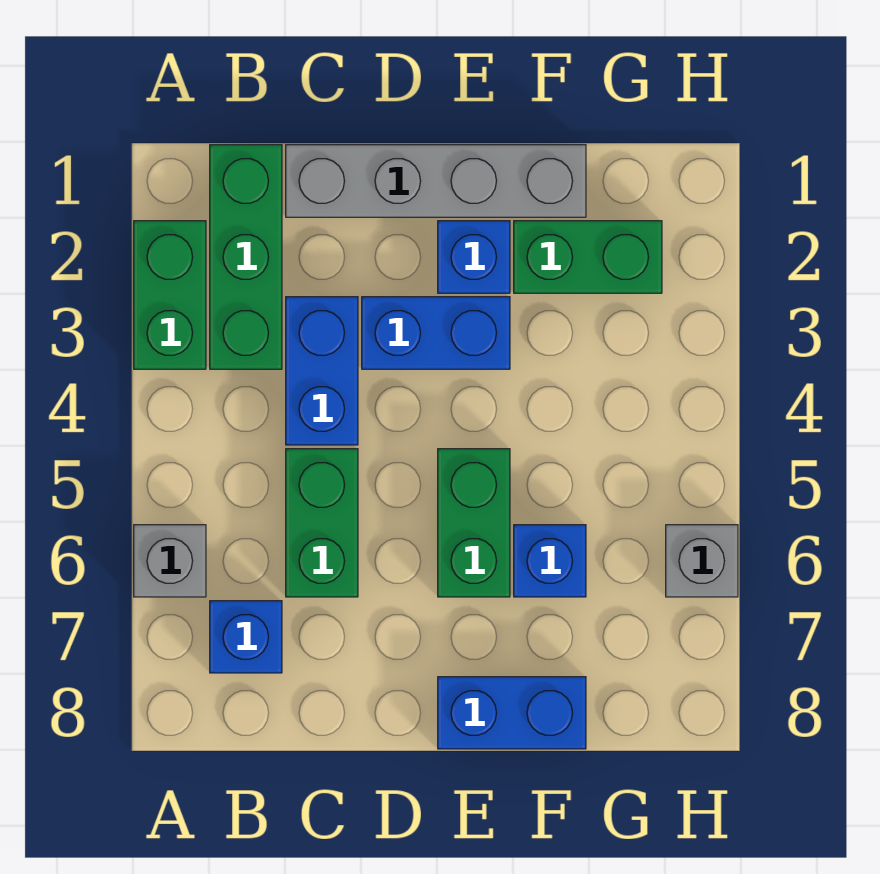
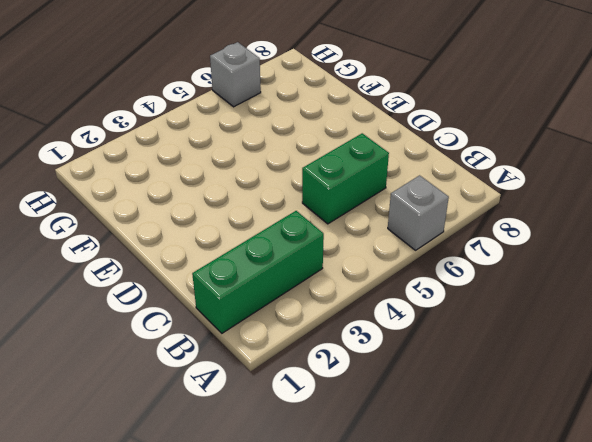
none -> green brick A2:A3 level 1
none -> blue brick B7 level 1
none -> grey brick C1:F1 level 1

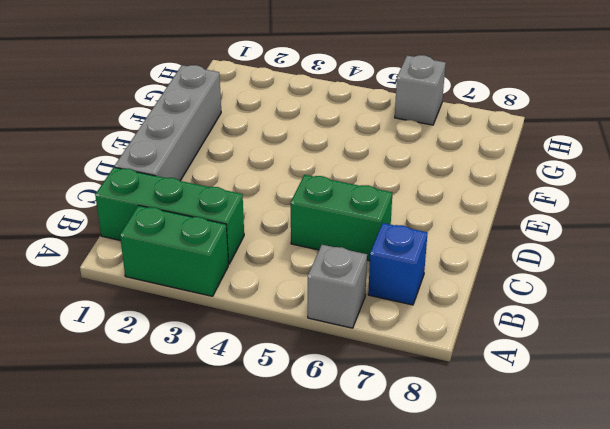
none -> blue brick C3:C4 level 1
none -> blue brick D3:E3 level 1
none -> blue brick E2 level 1

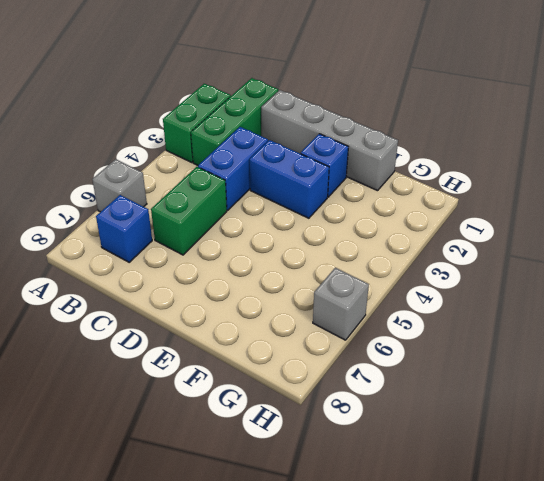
none -> green brick E5:E6 level 1
none -> blue brick E8:F8 level 1
none -> green brick F2:G2 level 1

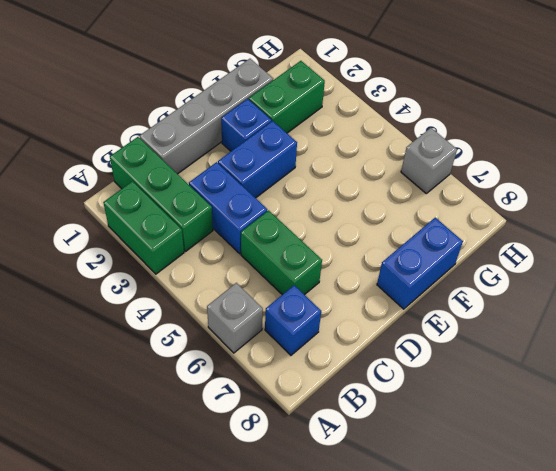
none -> green brick E5:E6 level 1
none -> blue brick F6 level 1

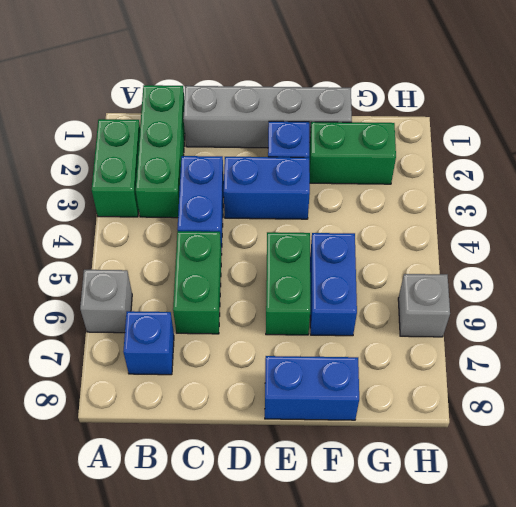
blue brick F5:F6 level 1 -> blue brick F6 level 1

